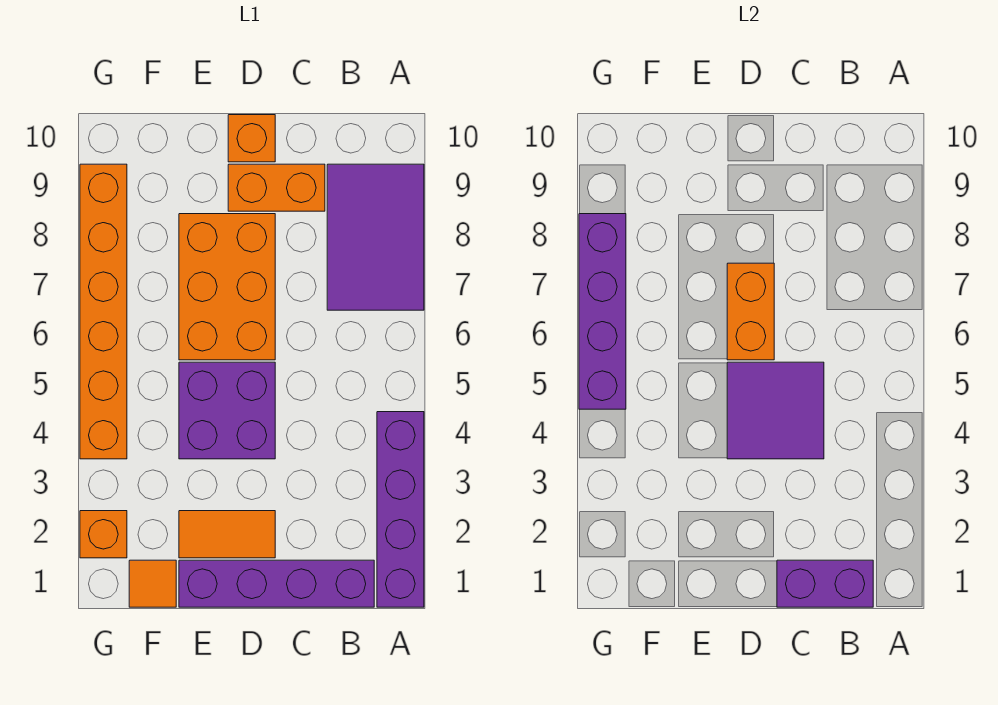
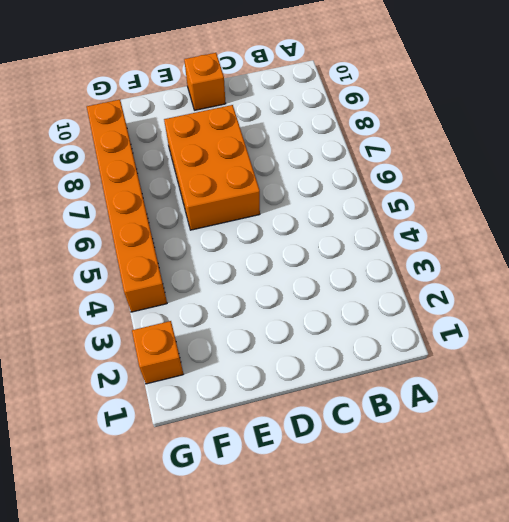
none -> purple brick A1:A4 level 1
none -> purple tile A7:B9 level 1
none -> purple brick B1:E1 level 1

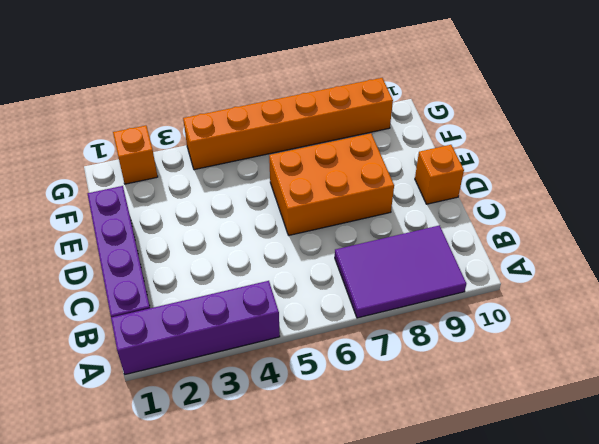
none -> orange brick C9:D9 level 1
none -> orange tile D2:E2 level 1
none -> purple brick D4:E5 level 1

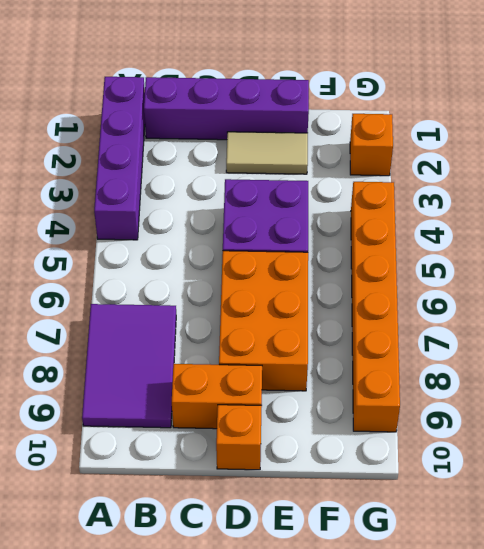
tan tile D2:E2 level 1 -> orange tile D2:E2 level 1
none -> orange tile F1 level 1
none -> purple brick B1:C1 level 2
none -> purple tile C4:D5 level 2

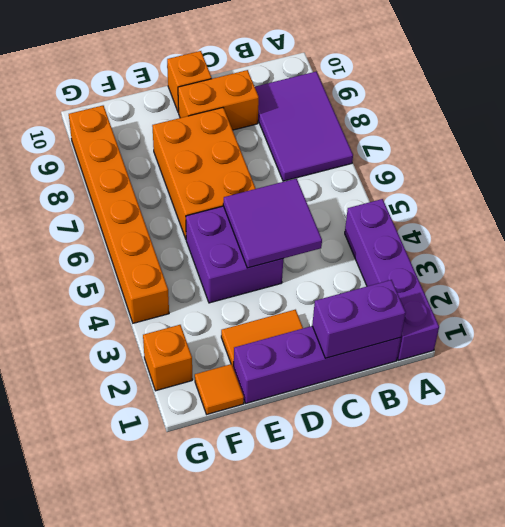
none -> orange brick D6:D7 level 2
none -> purple brick G5:G8 level 2

